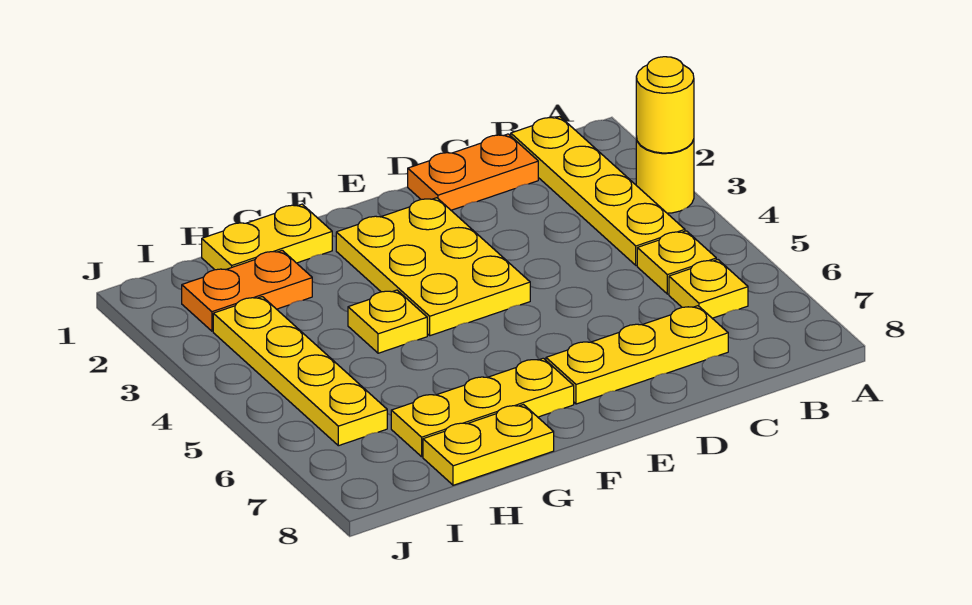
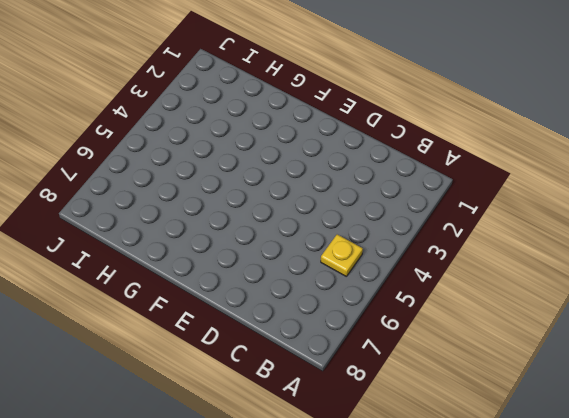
none -> yellow round brick A3 level 1
none -> yellow plate B1:B4 level 1
none -> yellow plate B6 level 1

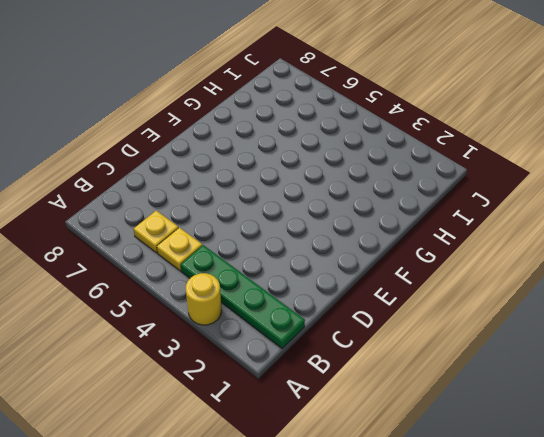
green plate B1:B4 level 1 -> yellow plate B1:B4 level 1
none -> orange plate C1:D1 level 1
none -> yellow plate C7:E7 level 1
none -> yellow plate E2:F4 level 1

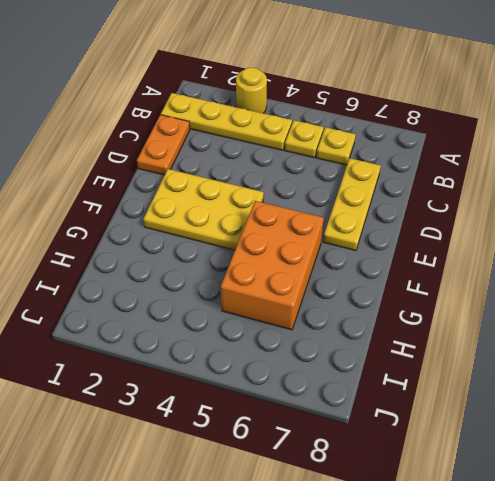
orange brick F5:H6 level 1 -> none
none -> yellow plate F7:H7 level 1
none -> yellow plate G1:H1 level 1
none -> yellow plate G4 level 1

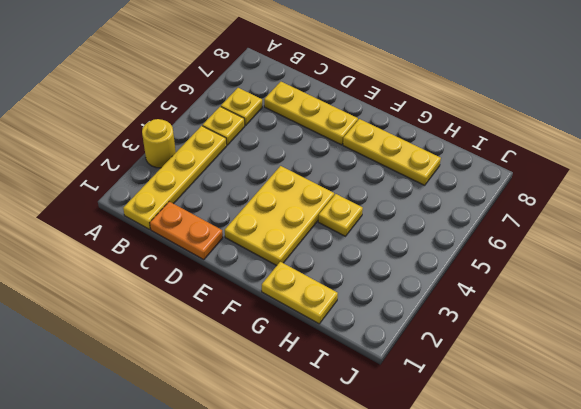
none -> yellow plate G8:H8 level 1
none -> orange plate H2:I2 level 1
none -> yellow plate I3:I6 level 1

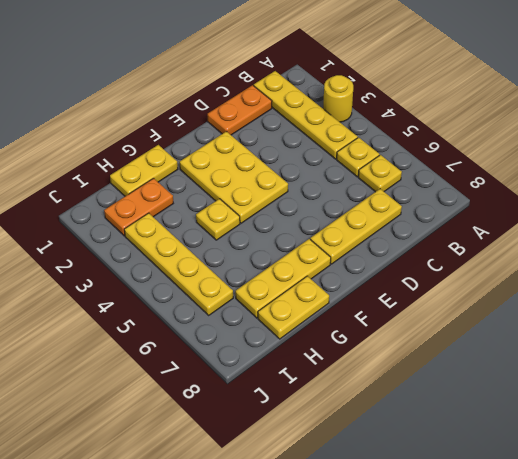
none -> yellow round brick A3 level 2

